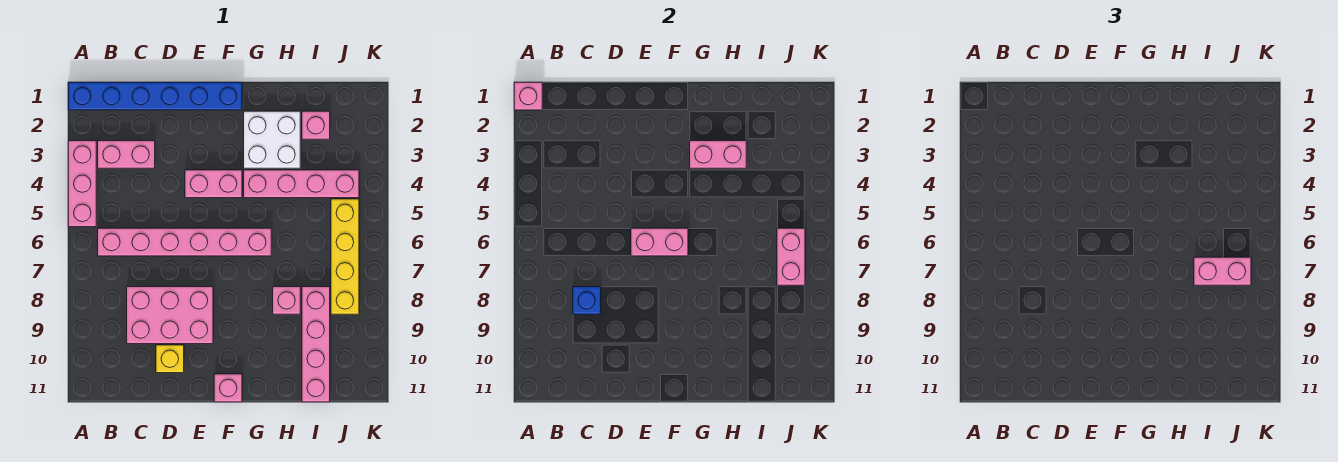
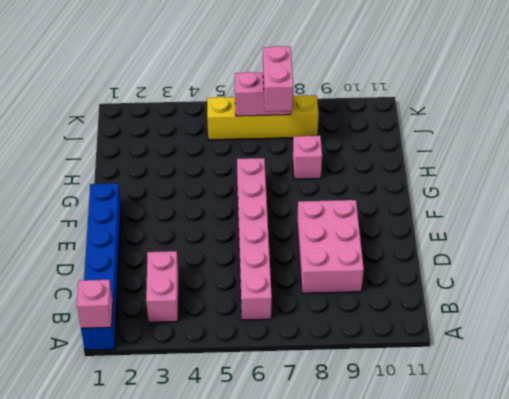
none -> pink brick A3:A5 level 1
none -> yellow brick D10 level 1
none -> pink brick E4:F4 level 1

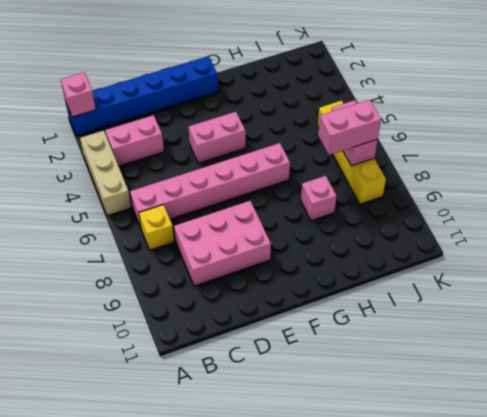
tan brick A3:A5 level 1 -> pink brick A3:A5 level 1
yellow brick B7 level 1 -> yellow brick D10 level 1
none -> pink brick F11 level 1
none -> white brick G2:H3 level 1
none -> pink brick G4:J4 level 1

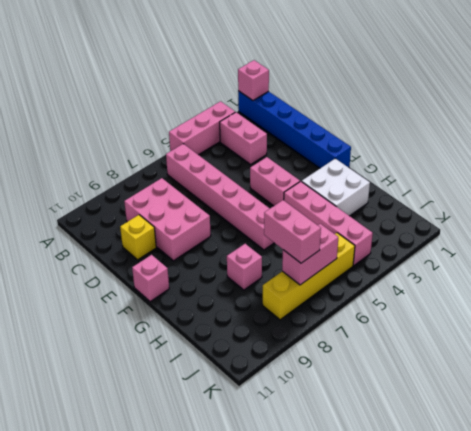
none -> pink brick I2 level 1
none -> pink brick I8:I11 level 1
none -> blue brick C8 level 2

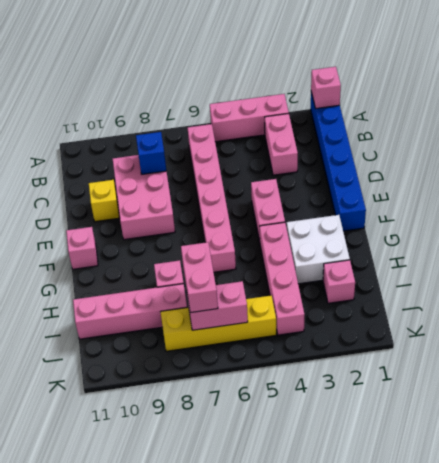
none -> pink brick E6:F6 level 2
none -> pink brick G3:H3 level 2

